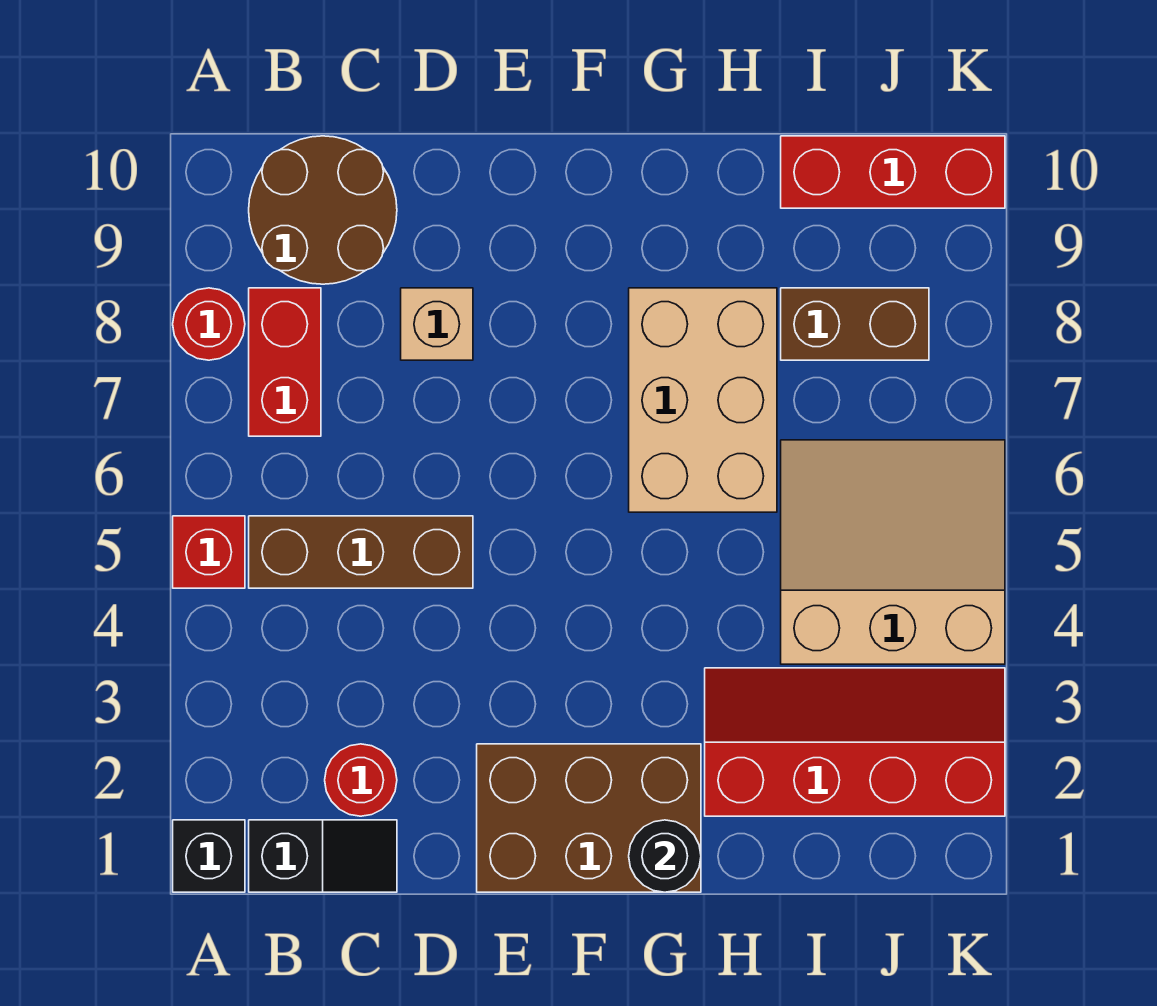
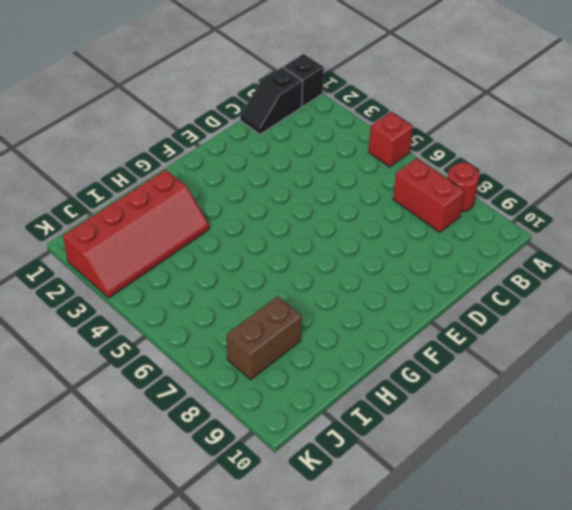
none -> brown brick B5:D5 level 1
none -> brown round brick B9:C10 level 1
none -> red round brick C2 level 1

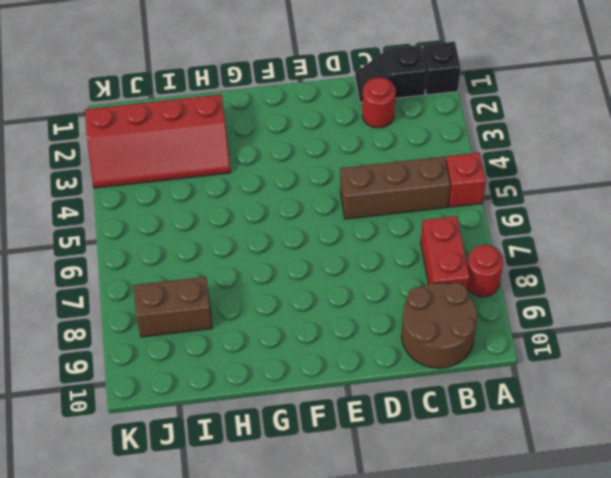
none -> tan brick D8 level 1
none -> brown brick E1:G2 level 1
none -> tan brick G6:H8 level 1

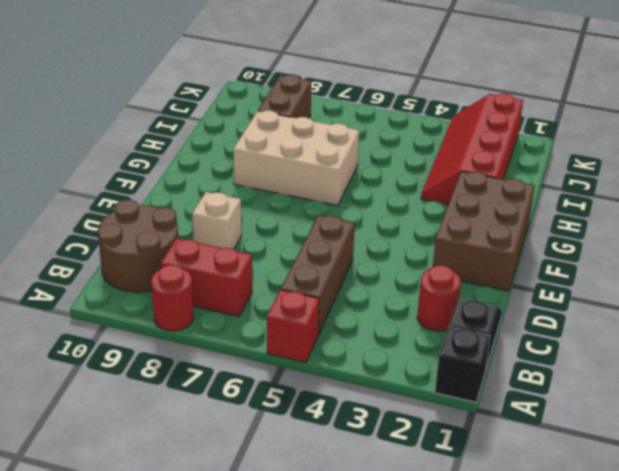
none -> tan slope I4:K6 level 1 top 4
none -> red brick I10:K10 level 1
none -> black round brick G1 level 2

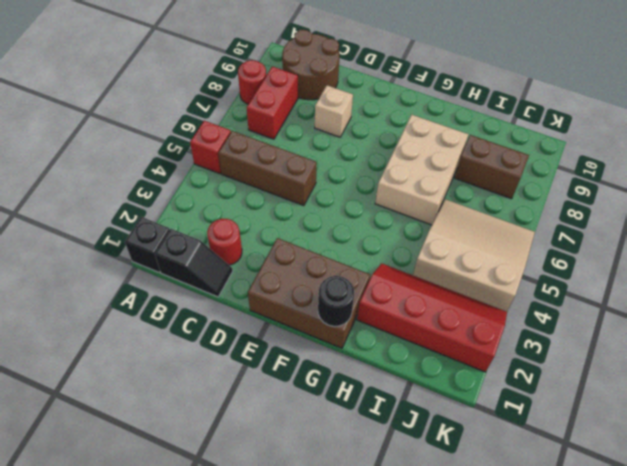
none -> red brick I10:K10 level 1

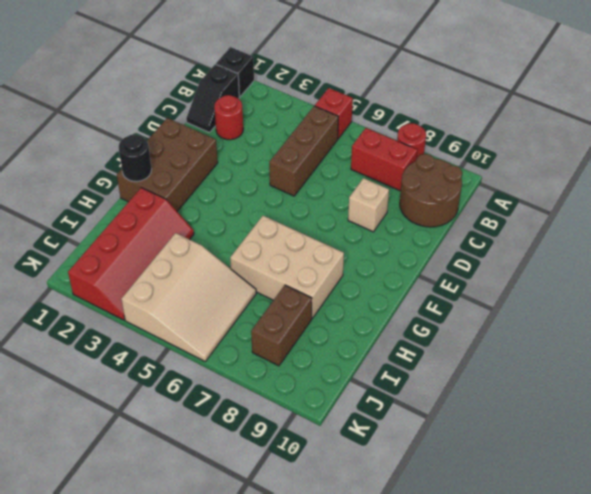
none -> red brick I10:K10 level 1

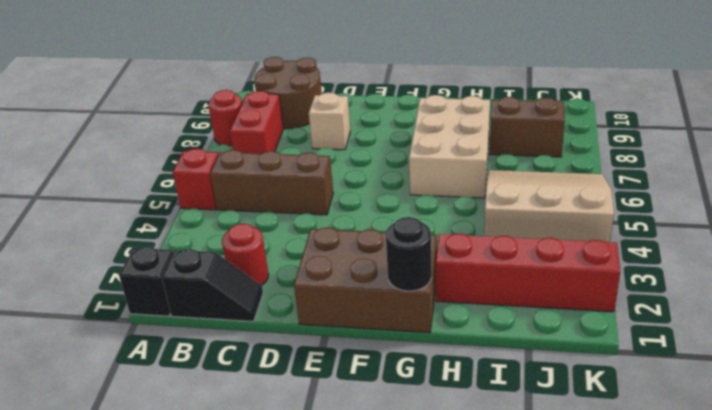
none -> red brick I10:K10 level 1

